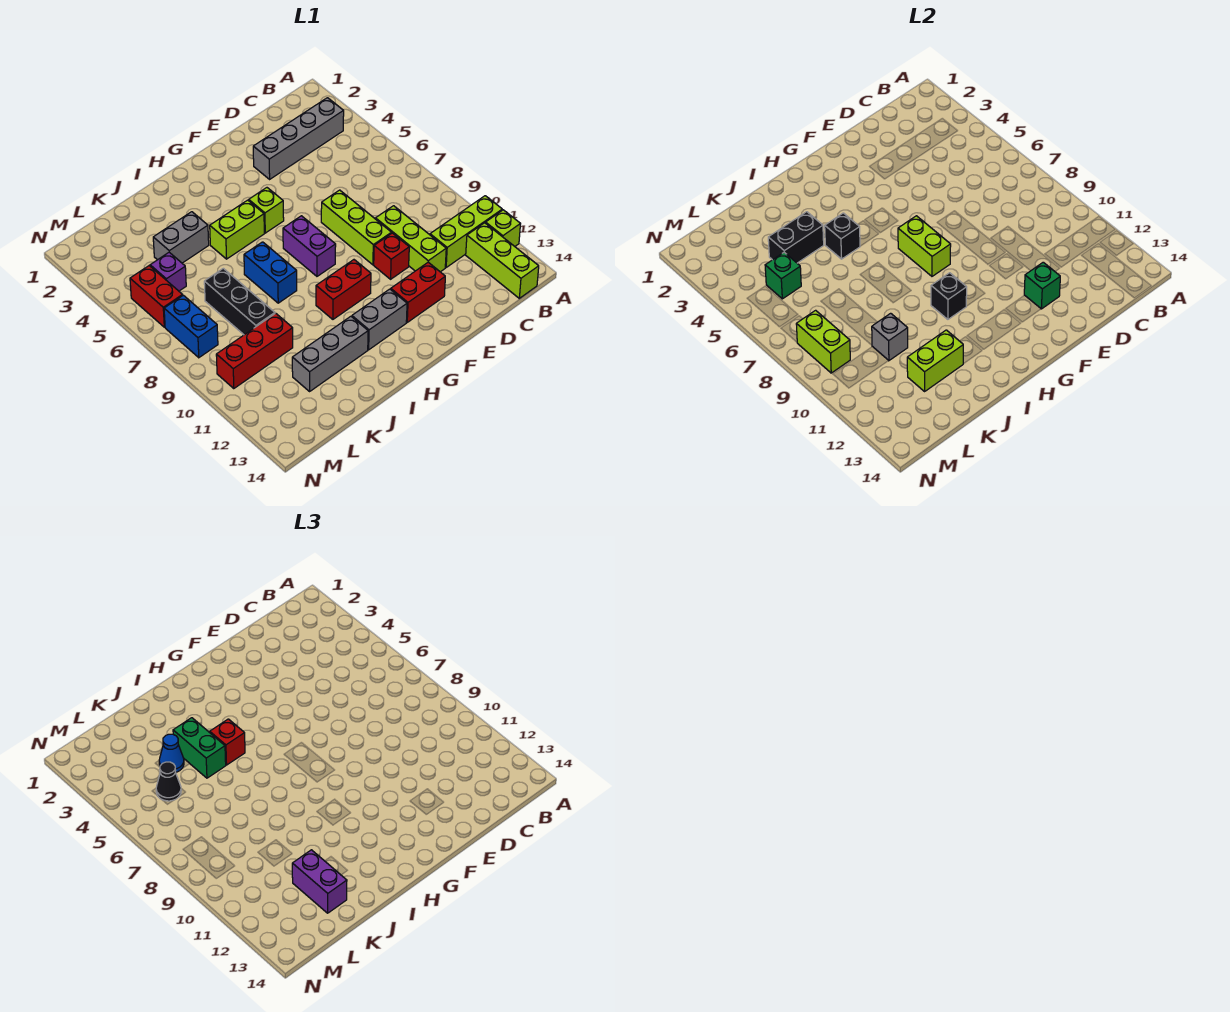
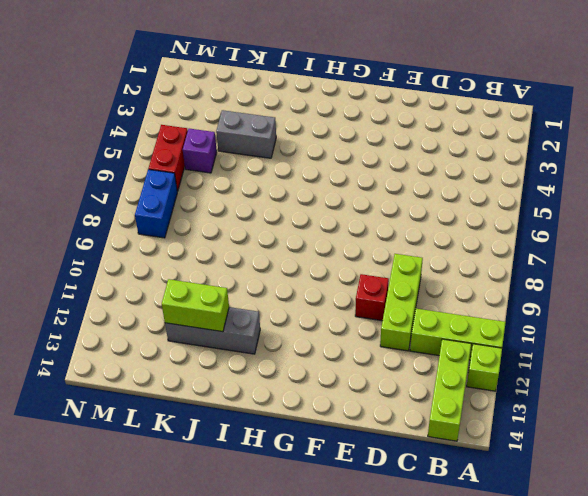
none -> grey brick B3:E3 level 1
none -> lime brick E7:E9 level 1
none -> red brick E12:F12 level 1
none -> lime brick G5 level 1

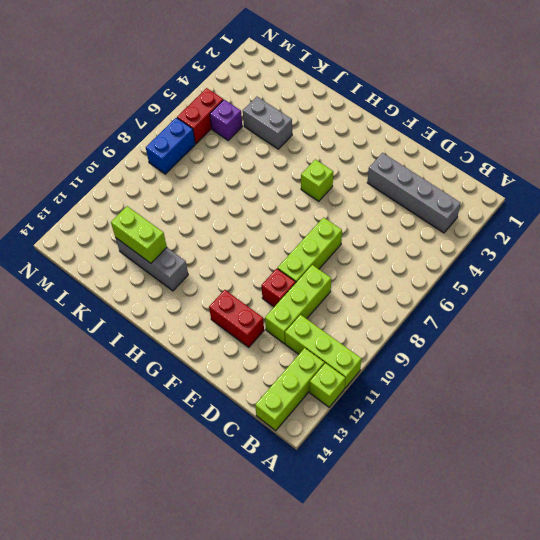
none -> purple brick G7:G8 level 1
none -> red brick G10:H10 level 1
none -> grey brick G12:H12 level 1
none -> lime brick H5:I5 level 1

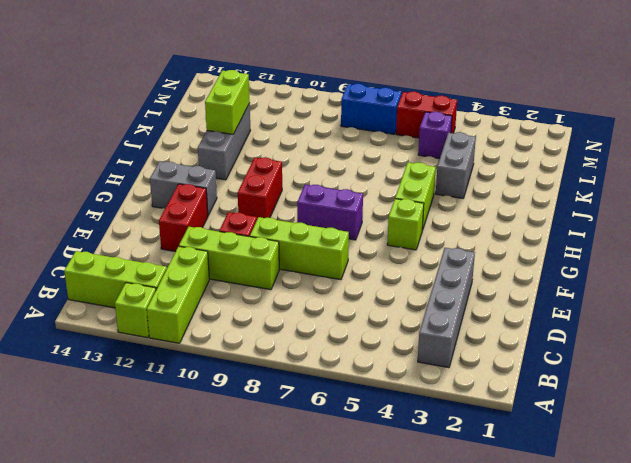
grey brick G12:G13 level 1 -> grey brick G12:H12 level 1
none -> blue brick I7:I8 level 1
none -> black brick K7:K9 level 1
none -> red brick K10:M10 level 1
none -> green brick E12 level 2

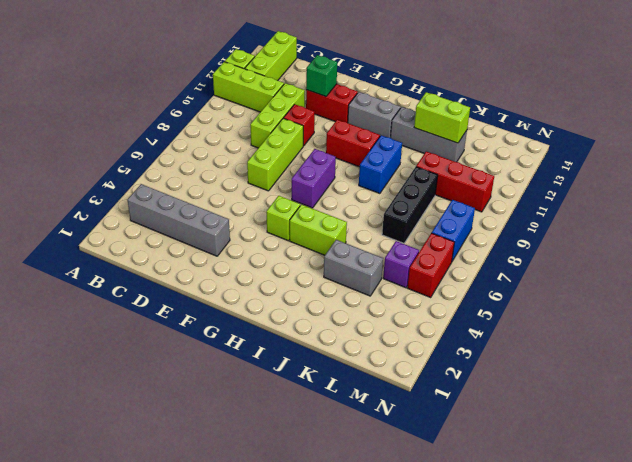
blue brick I9:I10 level 1 -> blue brick I7:I8 level 1
none -> lime brick G7:G8 level 2
none -> black brick H10 level 2
none -> black brick I5 level 2
none -> black brick J4:K4 level 2

